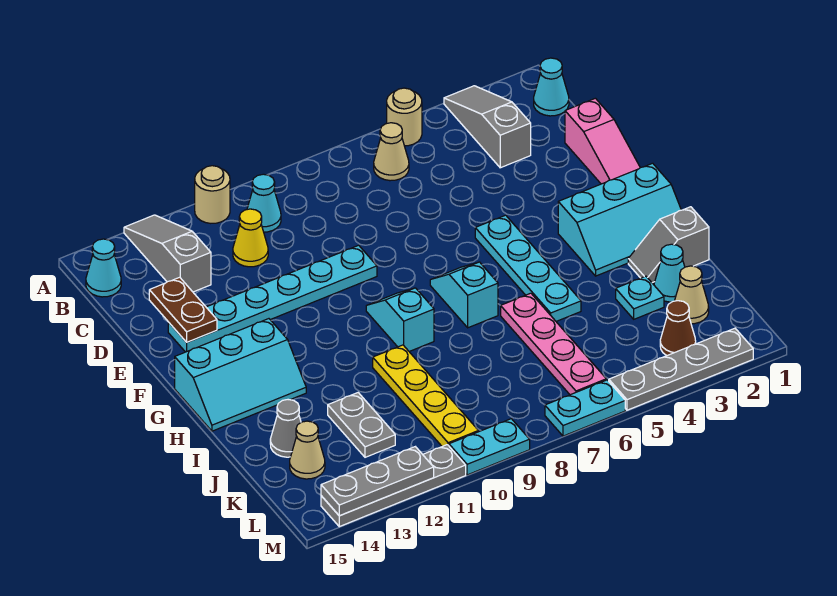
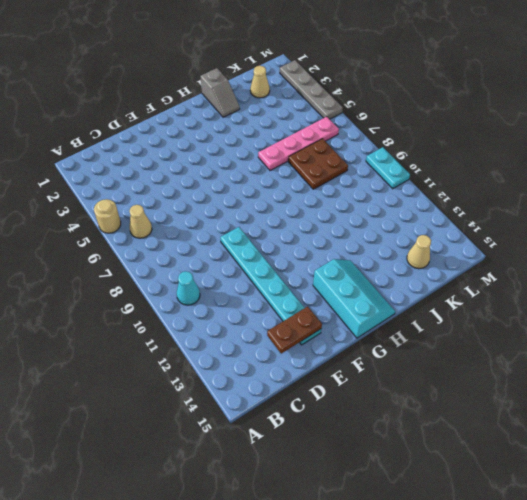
brown plate J7:K8 level 1 -> none
none -> grey slope A3:C3 level 1 top C
none -> tan round brick A11 level 1
none -> grey slope A13:C13 level 1 top C
none -> cyan cone B1 level 1

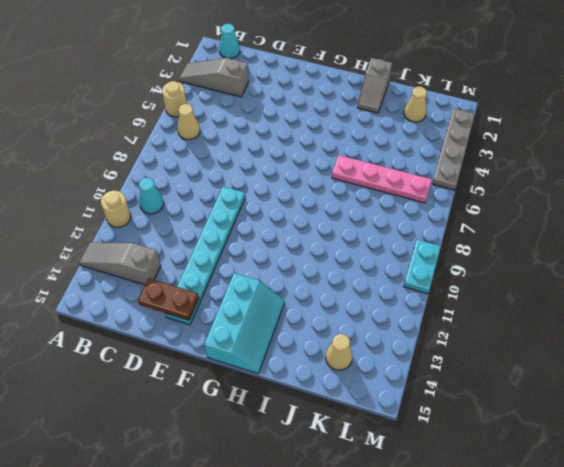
none -> cyan cone B15 level 1
none -> yellow cone C11 level 1
none -> pink slope D1:F1 level 1 top D
none -> cyan plate F5:I5 level 1

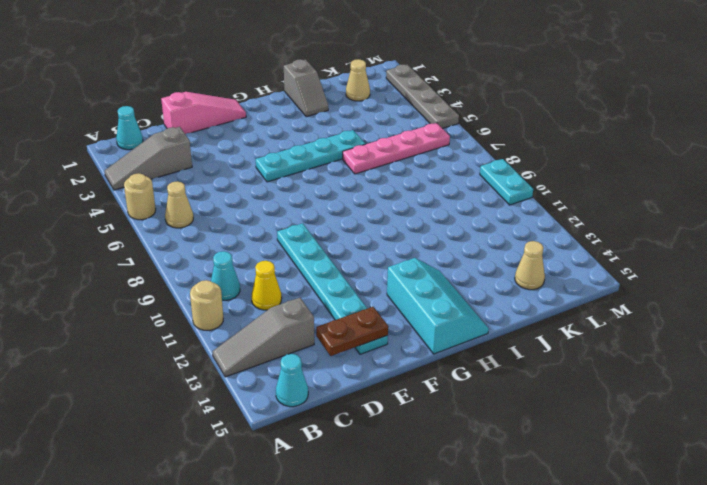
none -> cyan slope G1:H3 level 1 top G
none -> cyan slope G7:H7 level 1 top H
none -> cyan slope G9:H9 level 1 top H
none -> yellow plate I10:L10 level 1

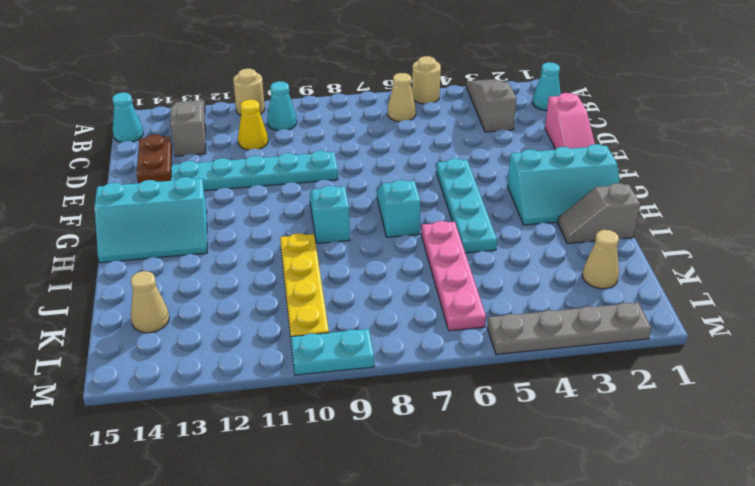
none -> cyan cone J2 level 1
none -> cyan plate J3 level 1
none -> grey plate J12:K12 level 1
none -> grey cone J14 level 1

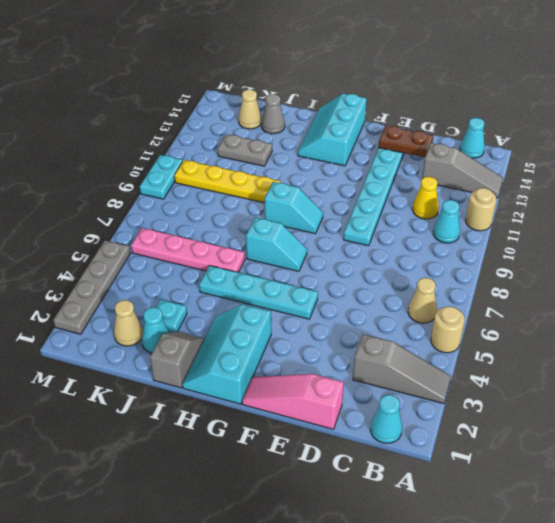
none -> brown cone L3 level 1
none -> cyan plate M6:M7 level 1
none -> grey plate M11:M14 level 1
none -> grey plate M12:M14 level 2

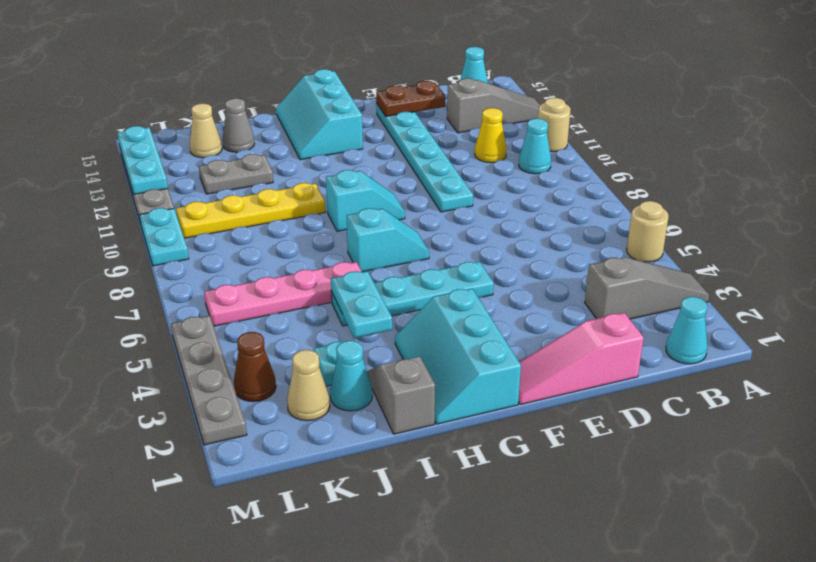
cyan plate I4:I5 level 2 -> cyan plate M6:M7 level 1
cyan plate M12:M14 level 2 -> grey plate M12:M14 level 2
none -> tan cone B6 level 1

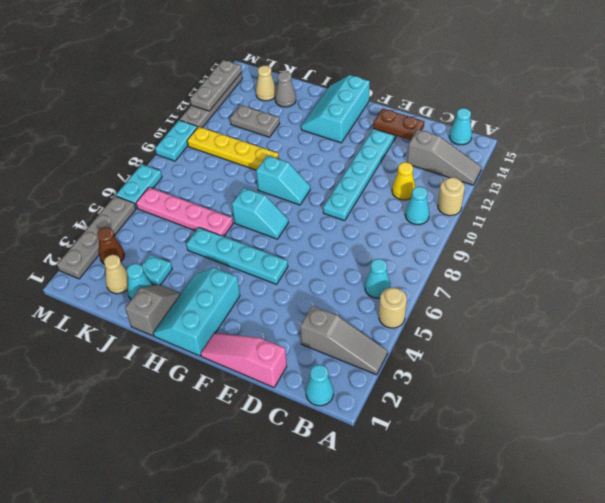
cyan cone B6 level 1 -> tan cone B6 level 1

